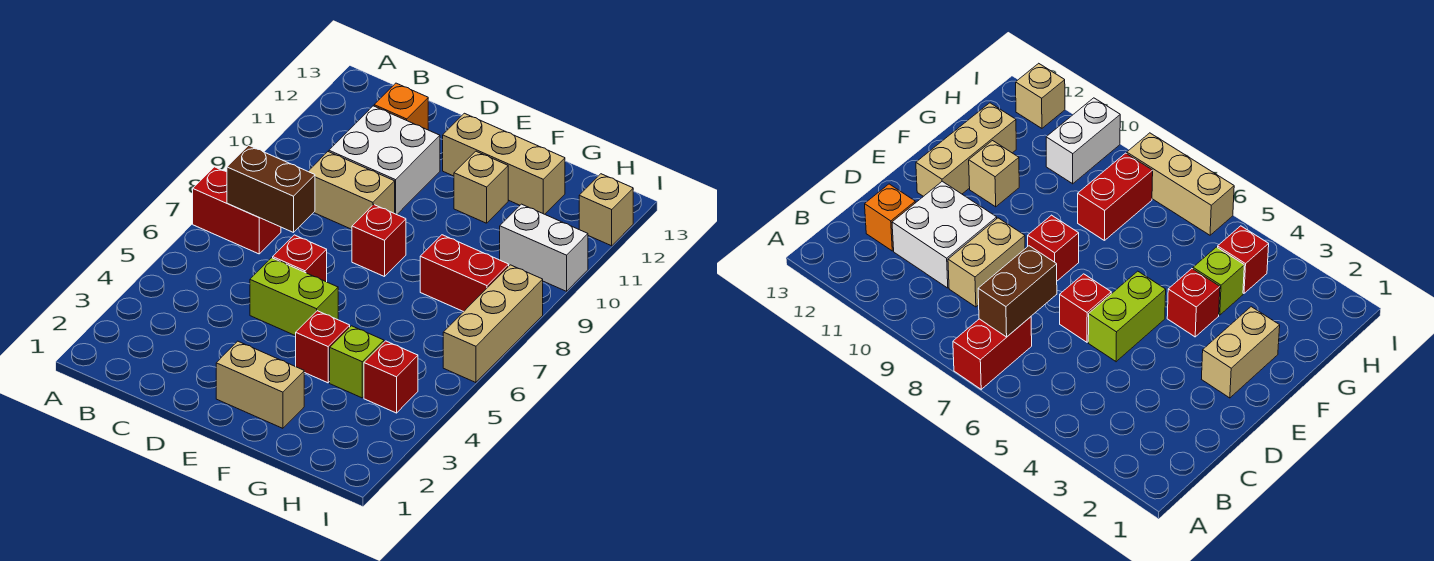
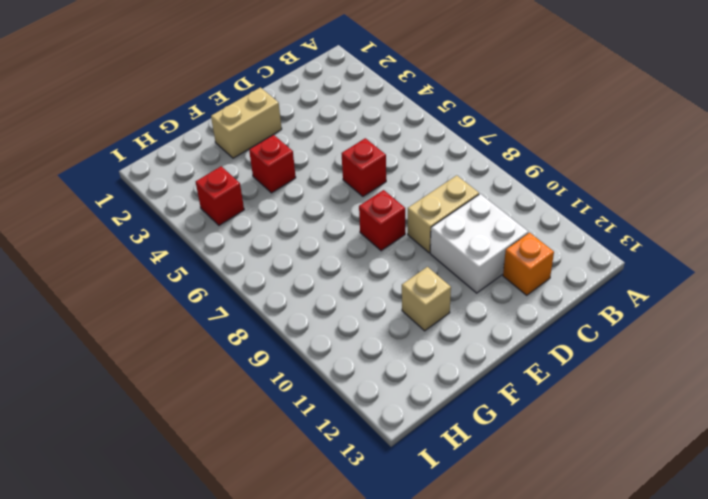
none -> red brick A7:B7 level 1
none -> lime brick D5:E5 level 1
none -> tan brick E12:G12 level 1

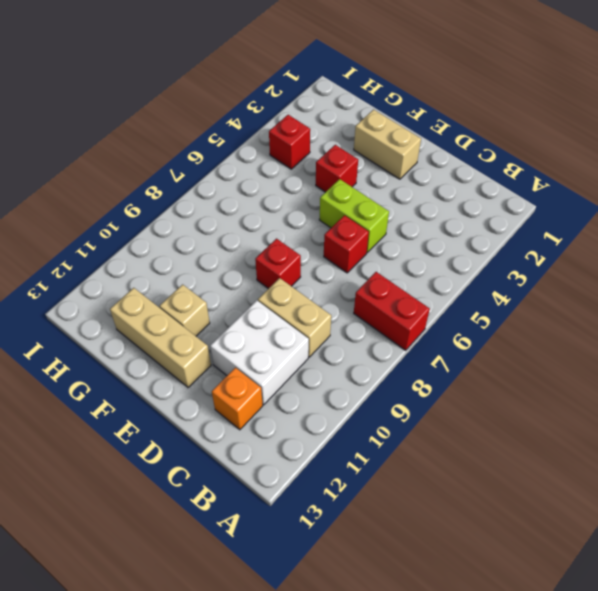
none -> lime brick G4 level 1
none -> red brick G8:H8 level 1
none -> white brick H10:I10 level 1

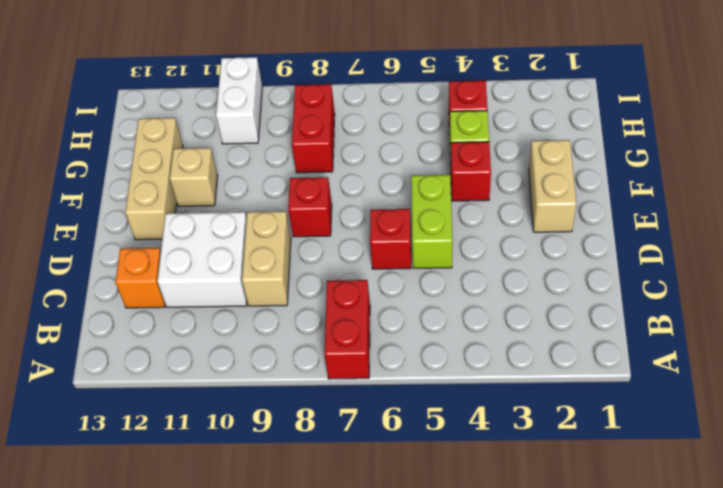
none -> tan brick I6:I8 level 1
none -> tan brick I12 level 1
none -> brown brick B7:C7 level 2

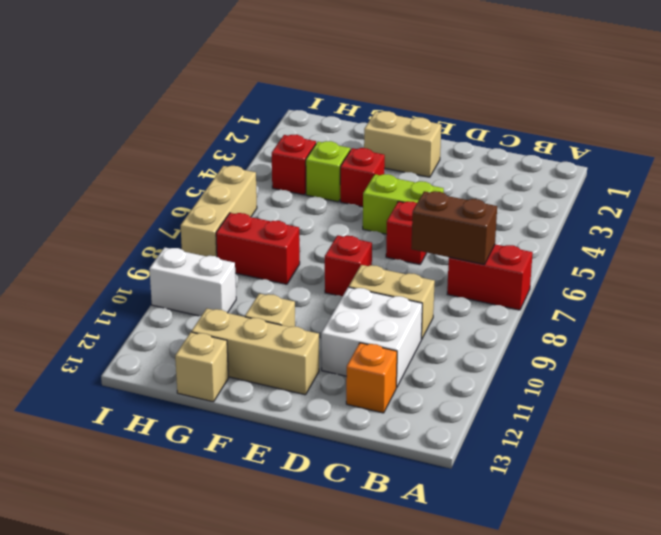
tan brick G13 level 1 -> tan brick I12 level 1

